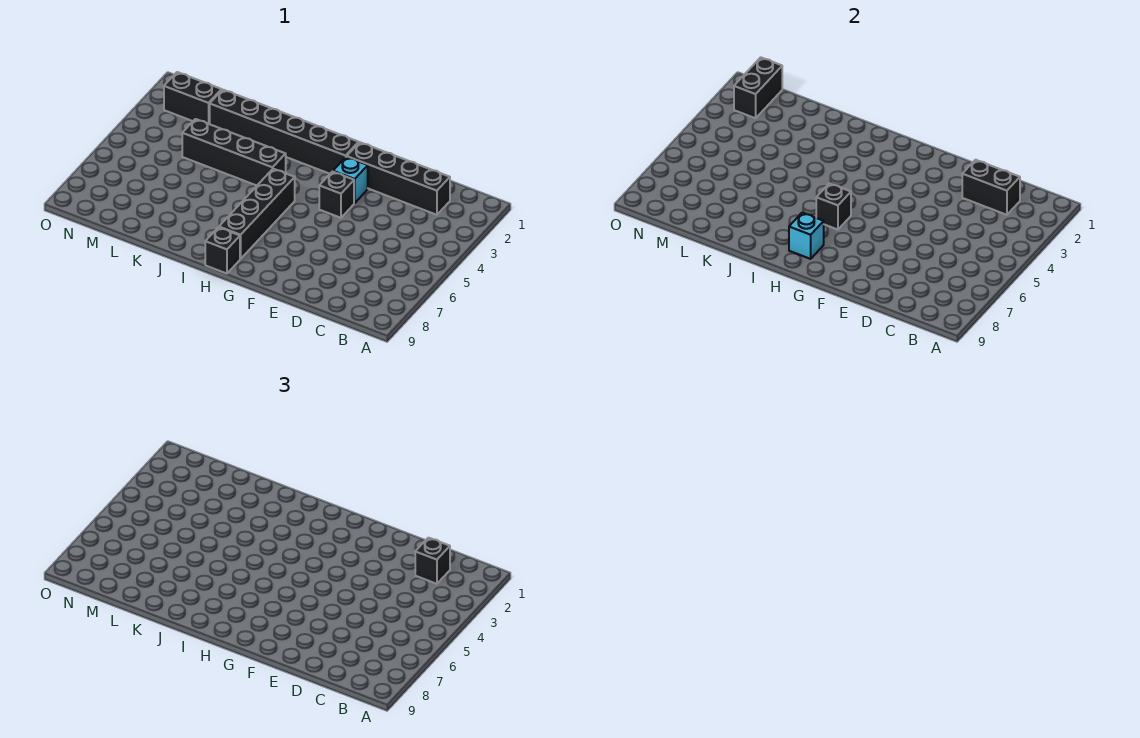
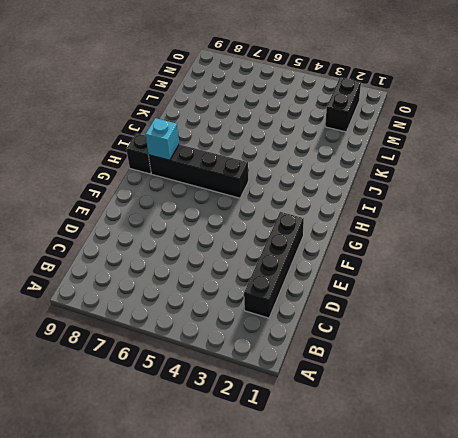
none -> cyan brick F3 level 1
none -> black brick F4 level 1
none -> black brick G2:L2 level 1

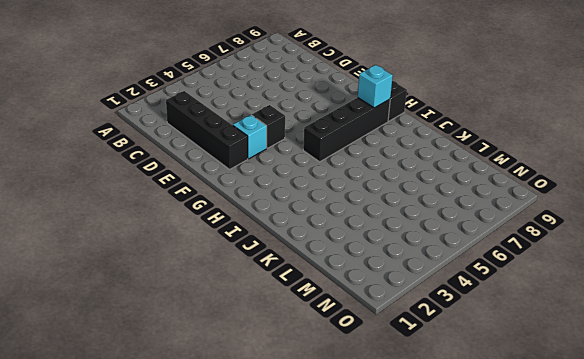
none -> black brick G2:L2 level 1
none -> black brick I4:L4 level 1
none -> black brick M2:N2 level 1

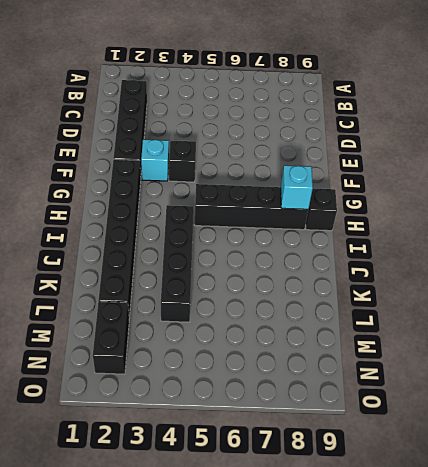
none -> black brick C2:D2 level 2
none -> black brick H6 level 2
none -> black brick N1:N2 level 2

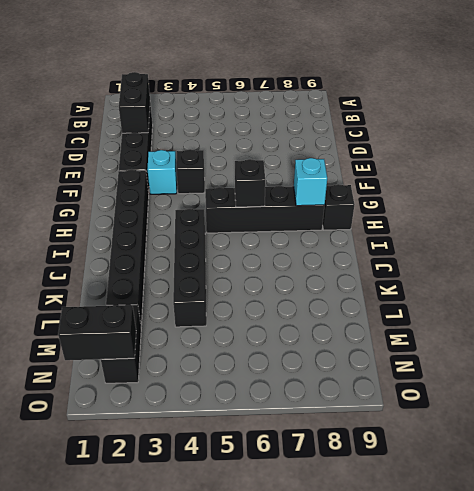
none -> black brick C2 level 3

